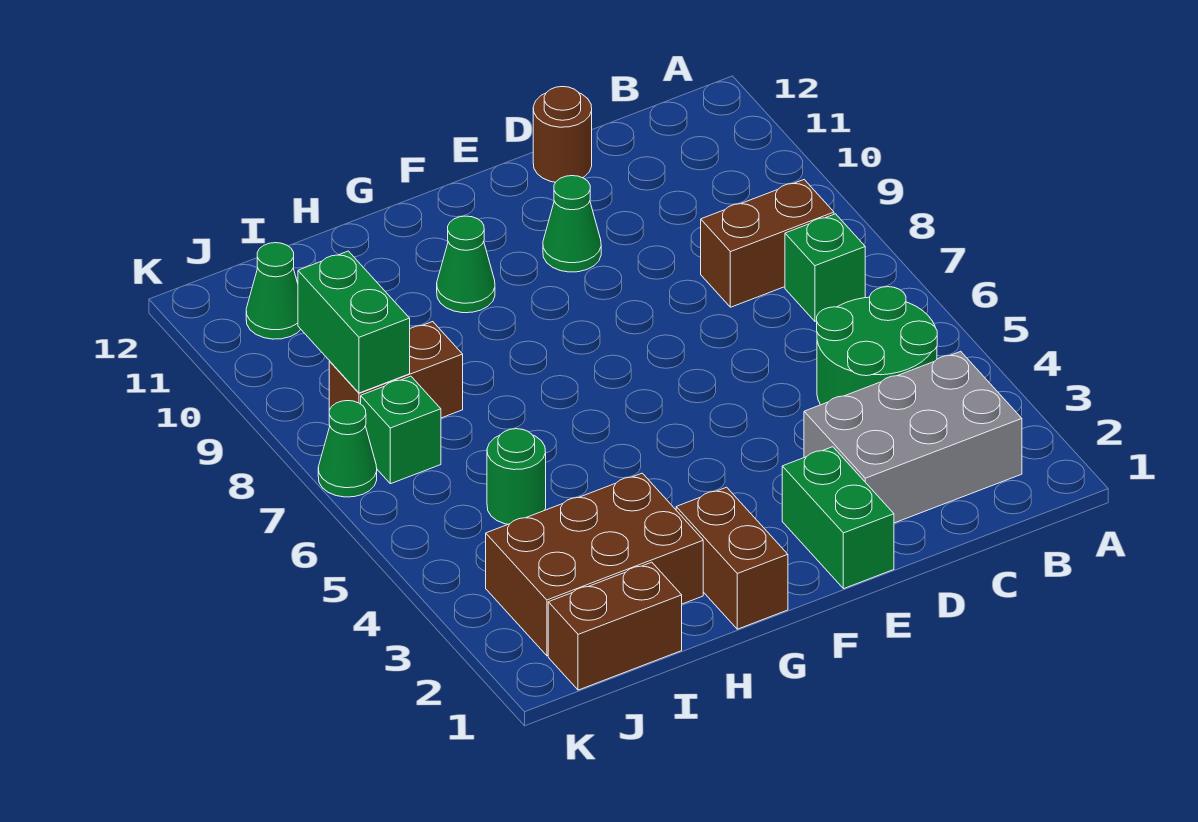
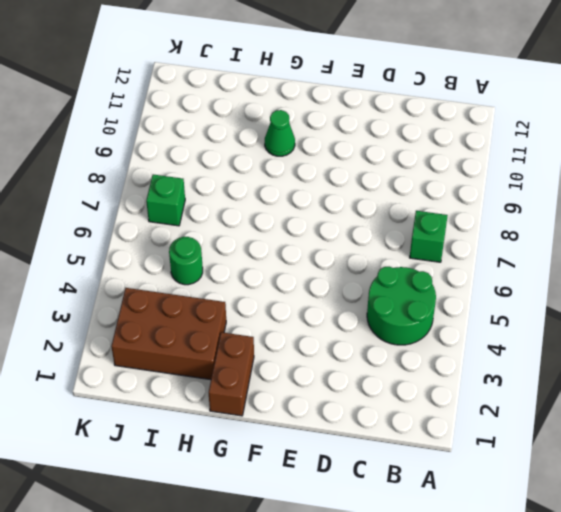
none -> grey brick B2:D3 level 1
none -> brown brick B8:C8 level 1
none -> brown round brick D12 level 1

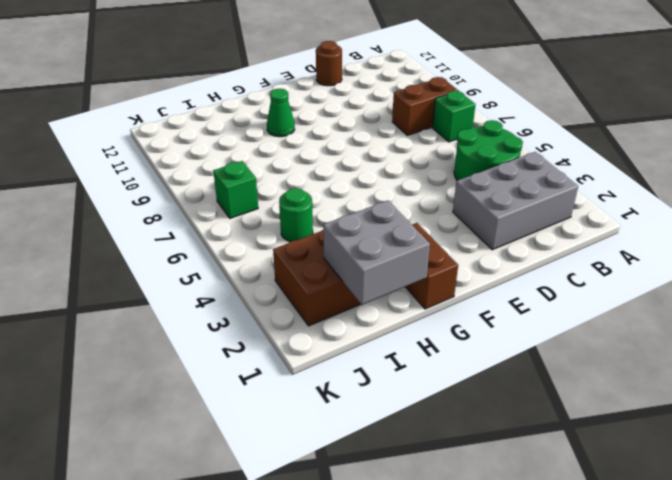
grey brick H1:I2 level 2 -> none
none -> green brick E1:E2 level 1
none -> green cone E10 level 1
none -> brown brick I1:J1 level 1

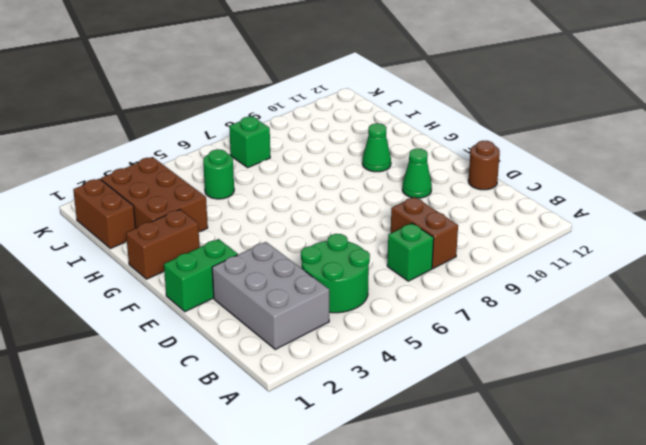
none -> brown brick I8:J8 level 1
none -> green cone J11 level 1
none -> green cone K7 level 1

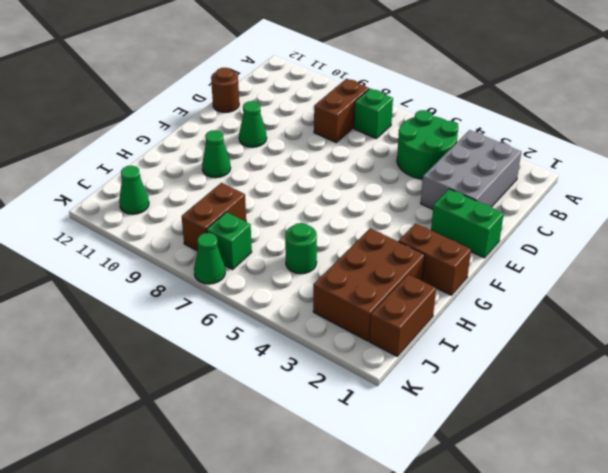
none -> green brick J8:J9 level 2

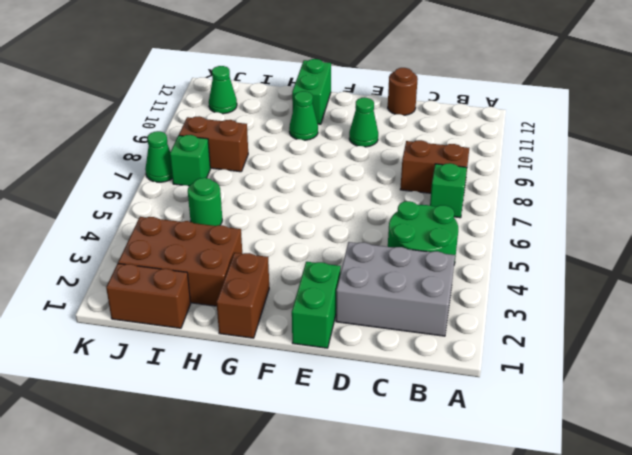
green brick G11:G12 level 1 -> green brick J8:J9 level 2

